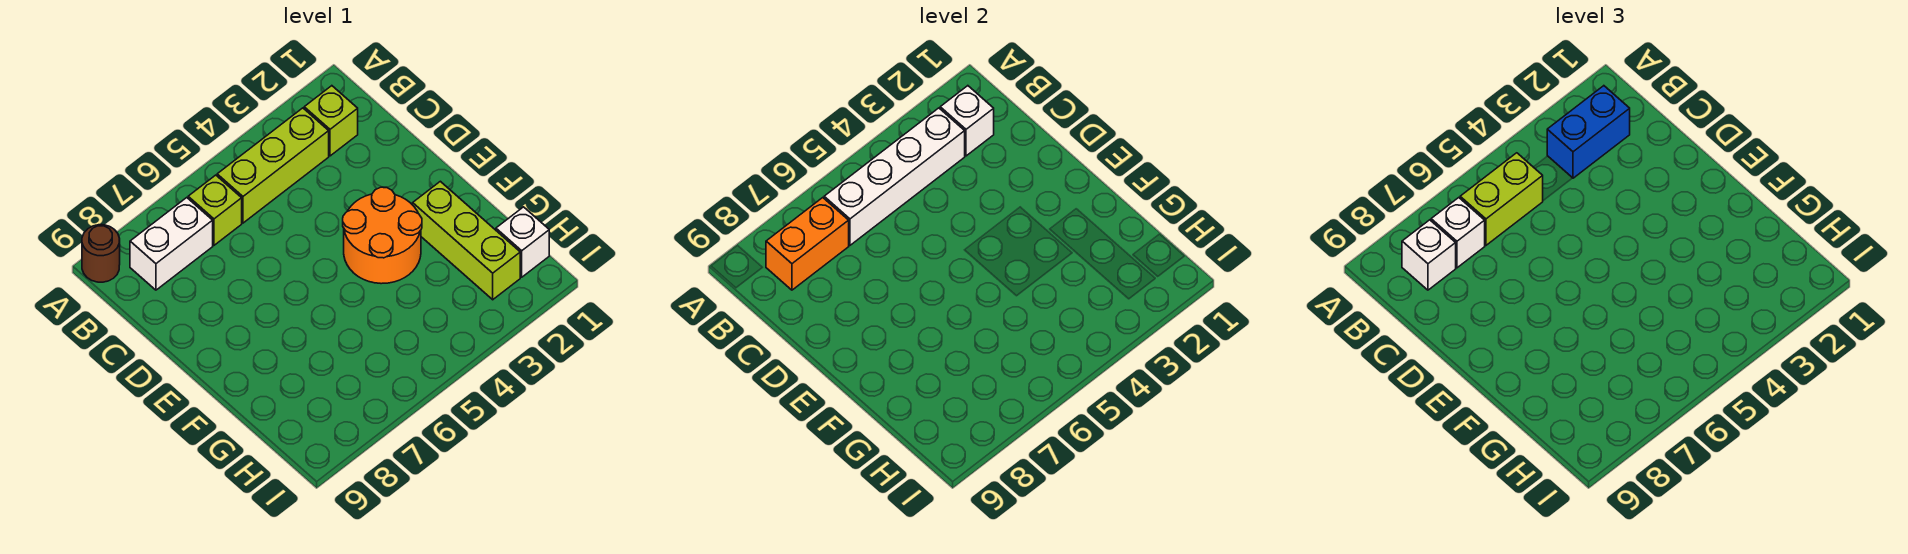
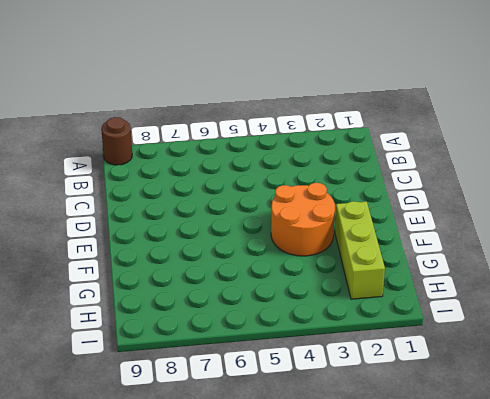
none -> lime brick B2 level 1
none -> lime brick B3:B5 level 1
none -> lime brick B6 level 1

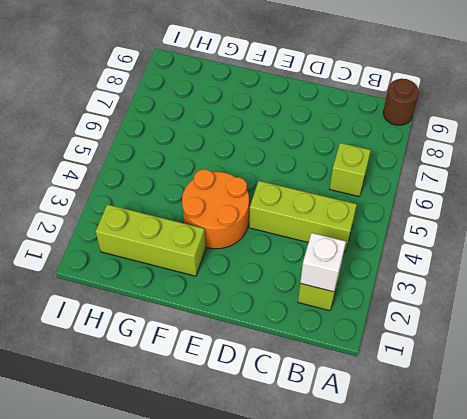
lime brick B4:D4 level 1 -> lime brick B3:B5 level 1
none -> white brick B7:B8 level 1
none -> white brick H1 level 1
none -> white brick B3:B6 level 2

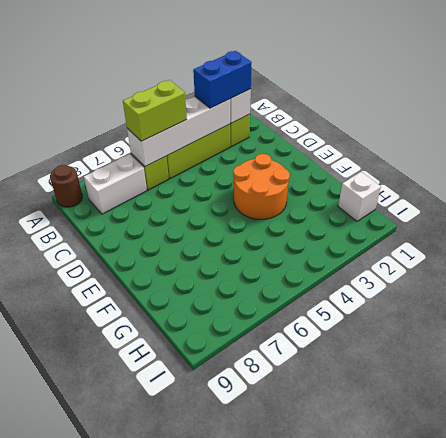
none -> lime brick F2:H2 level 1
none -> orange brick B7:B8 level 2
none -> white brick B7 level 3

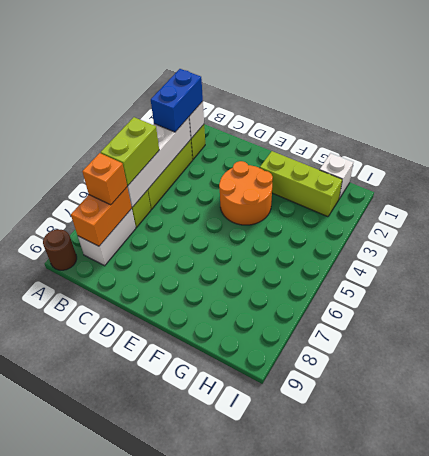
orange brick B7 level 3 -> white brick B7 level 3
none -> white brick B8 level 3

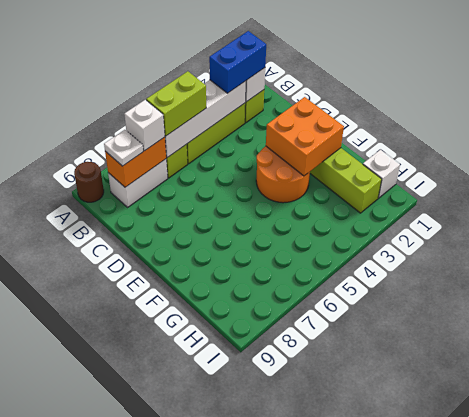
white plate B8 level 3 -> white brick B8 level 3
orange brick E2:F3 level 2 -> none

